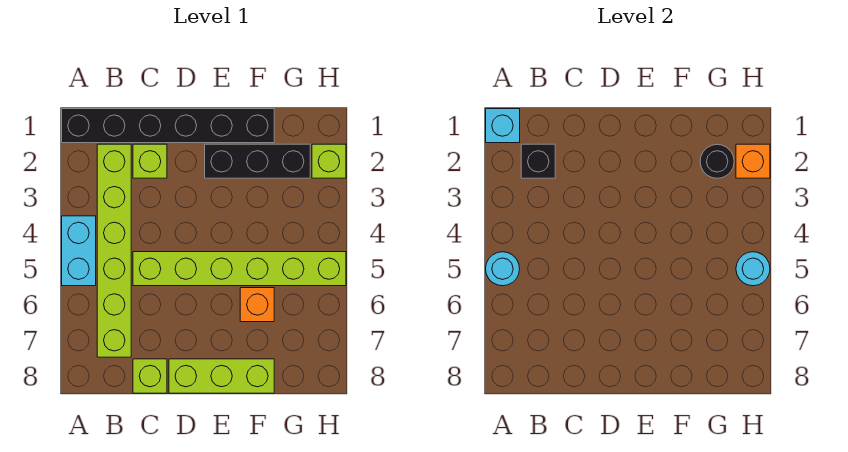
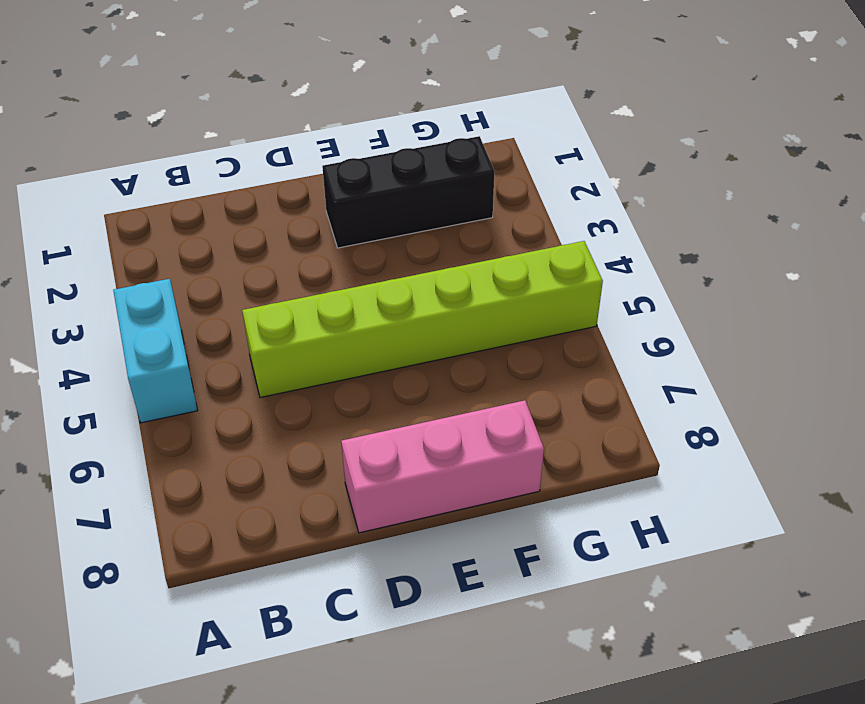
pink brick D8:F8 level 1 -> lime brick D8:F8 level 1
none -> black brick A1:F1 level 1
none -> lime brick B2:B7 level 1
none -> lime brick C2 level 1

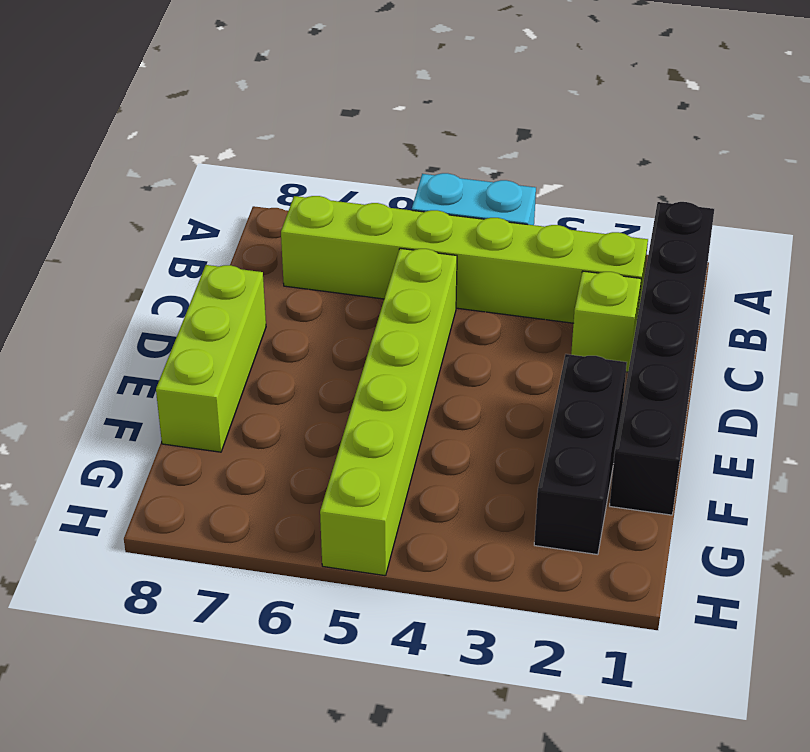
none -> lime brick C8 level 1
none -> orange brick F6 level 1
none -> lime brick H2 level 1

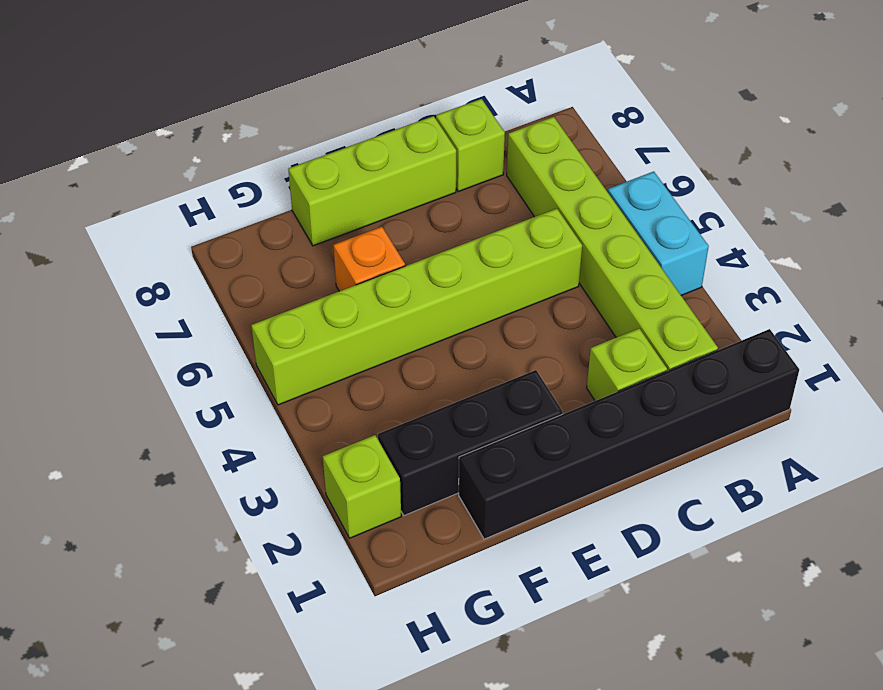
none -> cyan brick A1 level 2
none -> cyan round brick A5 level 2
none -> black brick B2 level 2

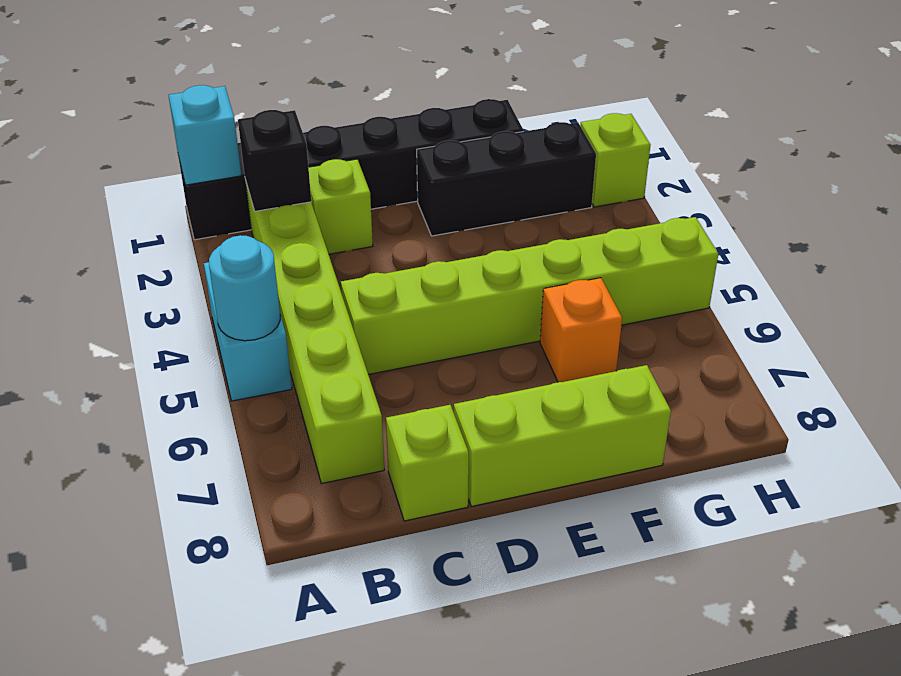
none -> black round brick G2 level 2
none -> orange brick H2 level 2
none -> cyan round brick H5 level 2

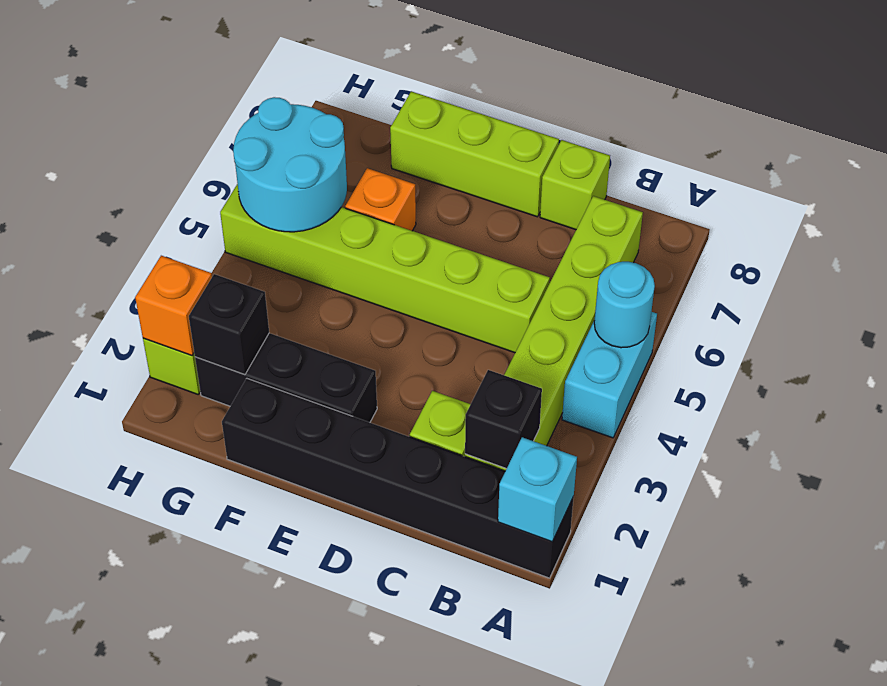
black brick G2 level 2 -> black round brick G2 level 2
cyan round brick G5:H6 level 2 -> cyan round brick H5 level 2

